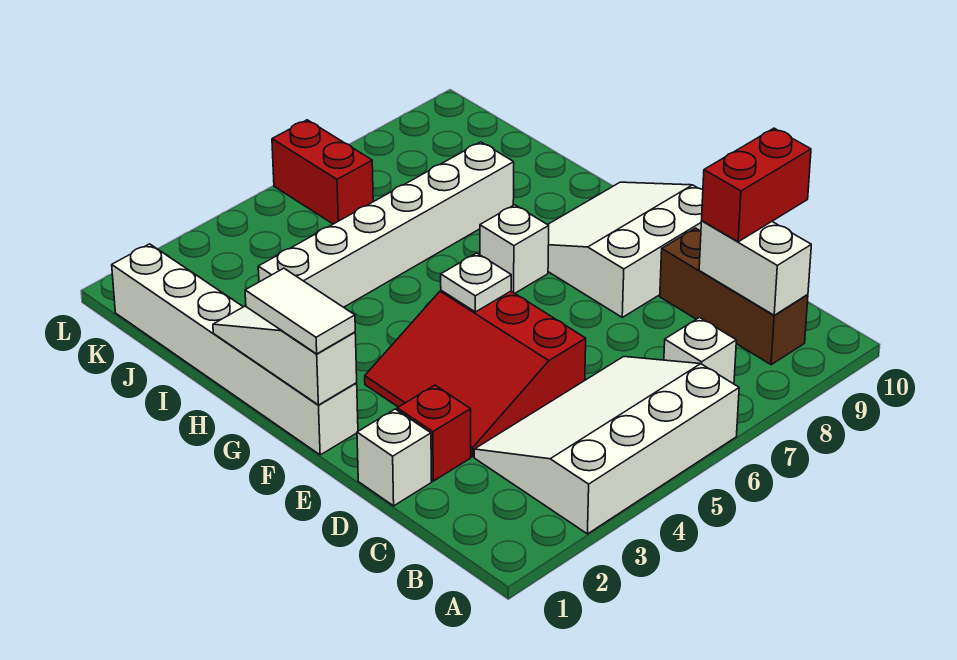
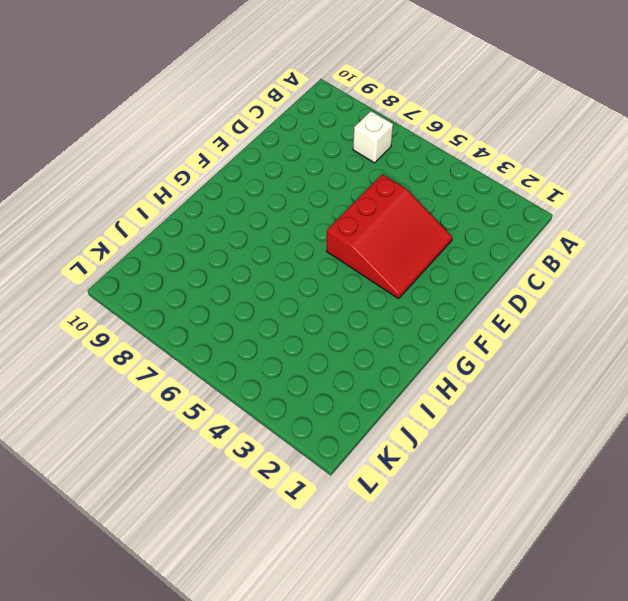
none -> white slope A3:C6 level 1 top A
none -> brown brick B9:D9 level 1
none -> white brick D1 level 1

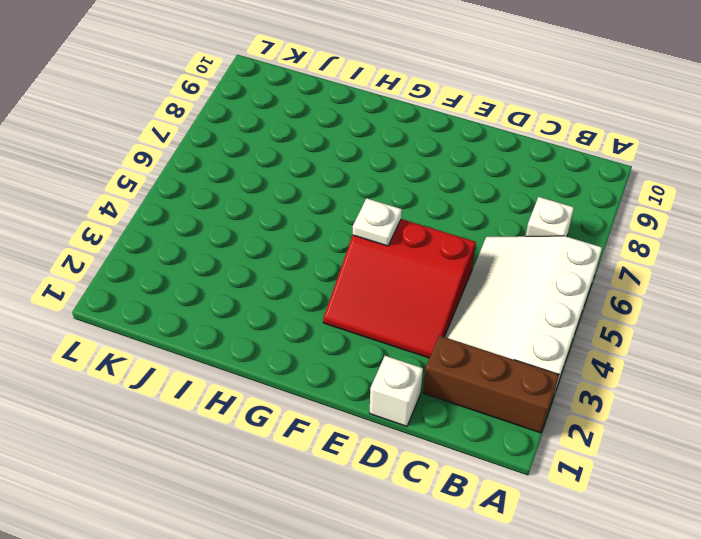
brown brick A2:C2 level 1 -> brown brick B9:D9 level 1
none -> red brick D2 level 1
none -> white slope E8:G10 level 1 top E
none -> white brick F1:K1 level 1

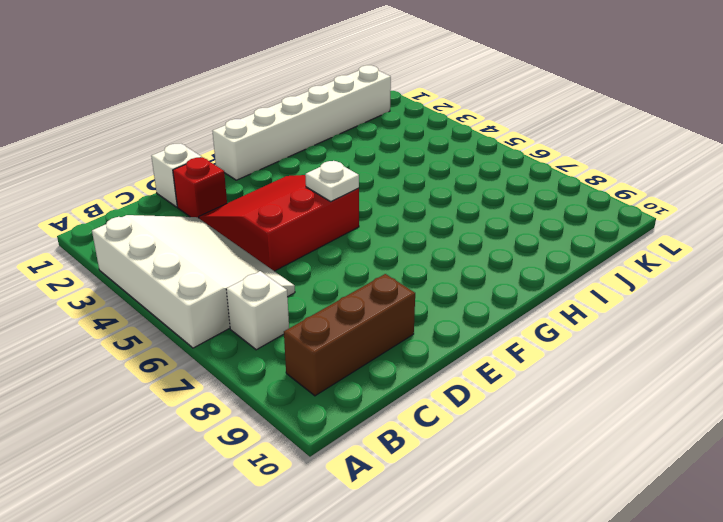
none -> white slope E8:G10 level 1 top E
none -> white brick G7 level 1
none -> white brick I3:I8 level 1

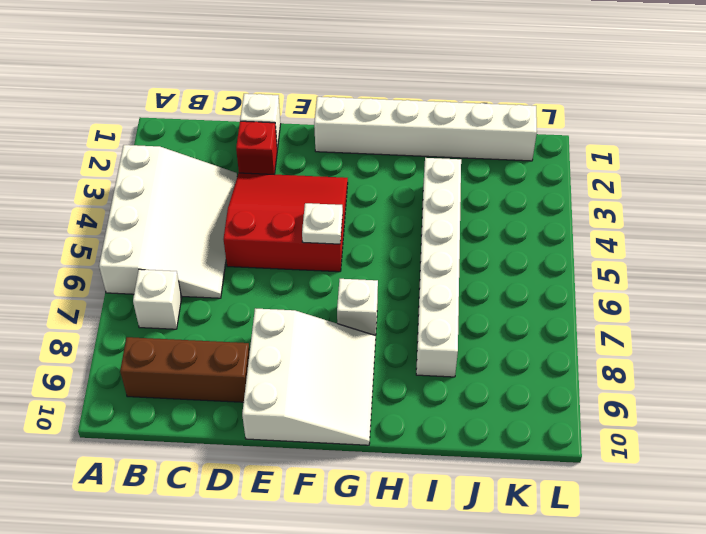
none -> red brick K6:L6 level 1
none -> white brick B9:C9 level 2
none -> white slope F1:H1 level 2 top F

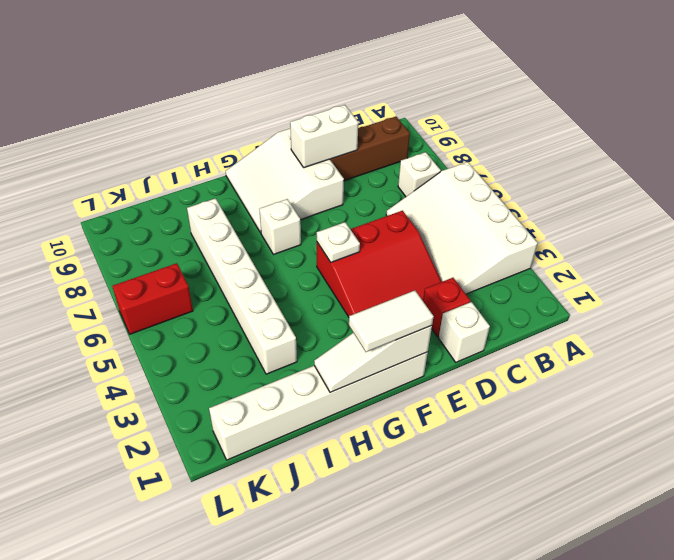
white brick D9:E9 level 2 -> white brick B9:C9 level 2
none -> red brick C9:C10 level 3

